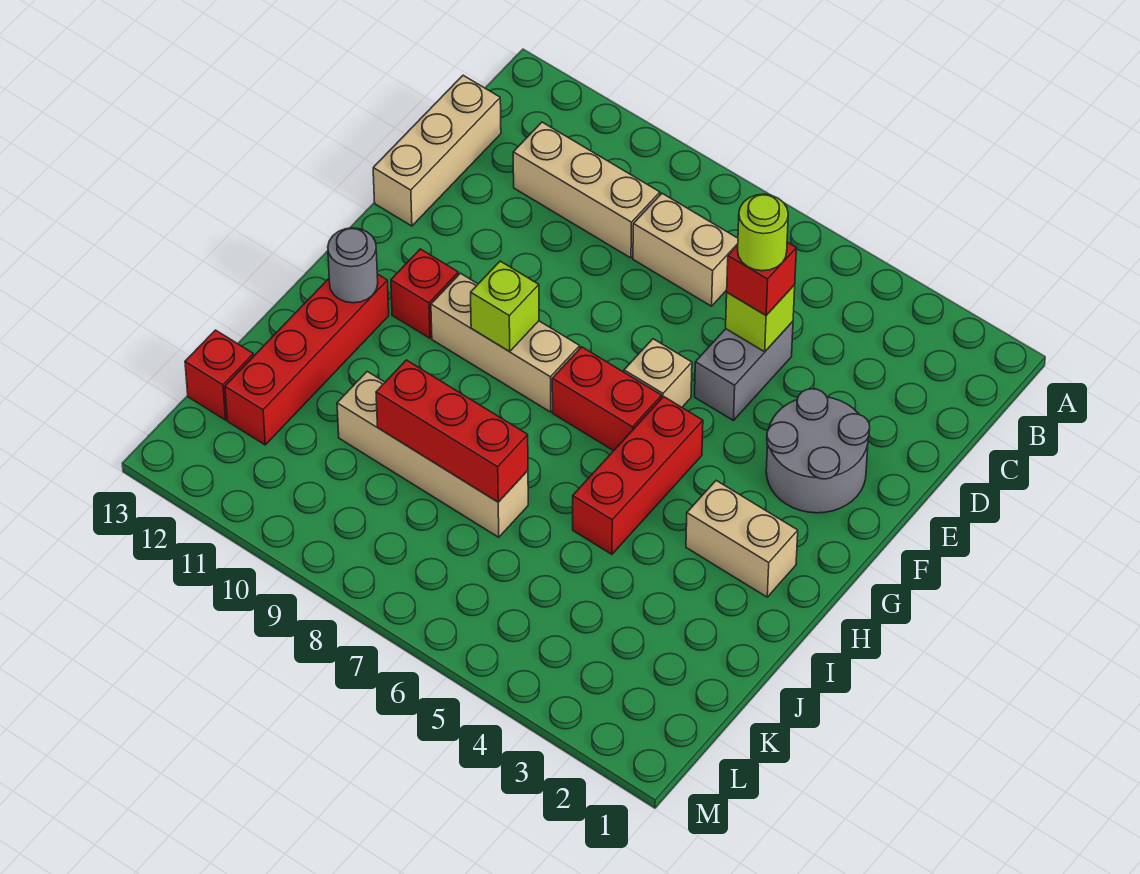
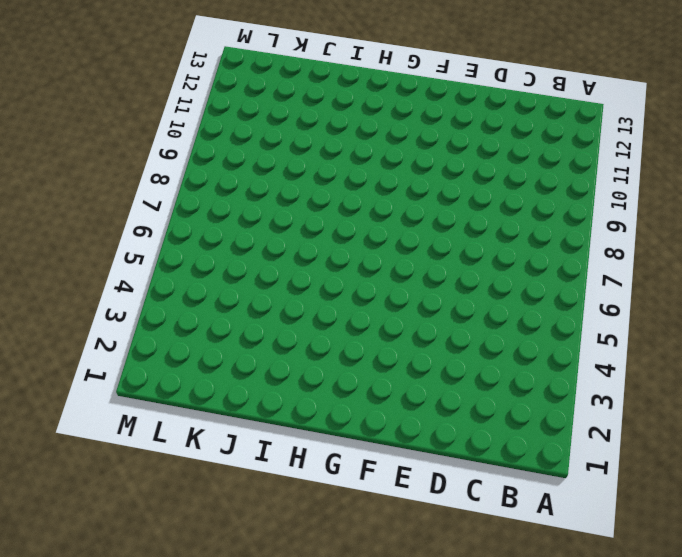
none -> tan brick C7:C8 level 1
none -> tan brick C9:C11 level 1
none -> tan brick C13:E13 level 1

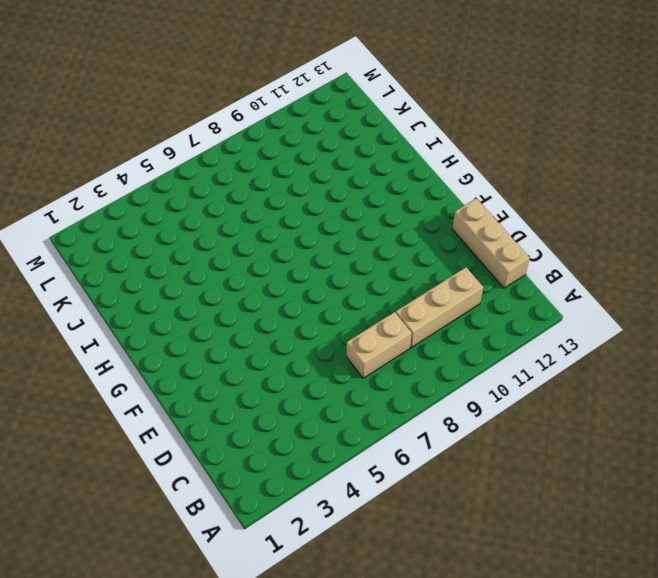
none -> grey brick D5:E5 level 1
none -> grey round brick E2:F3 level 1
none -> tan brick F6 level 1

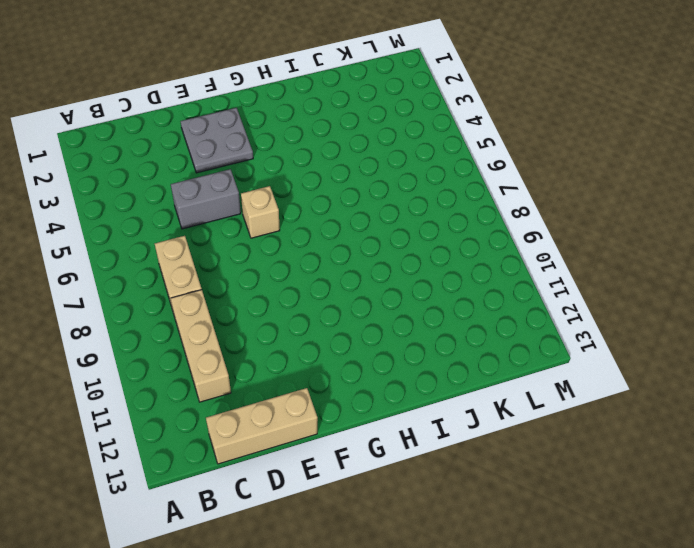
grey plate E2:F3 level 1 -> grey round brick E2:F3 level 1
none -> red brick G5:I5 level 1
none -> red brick G6:G7 level 1
none -> tan brick G8:G10 level 1

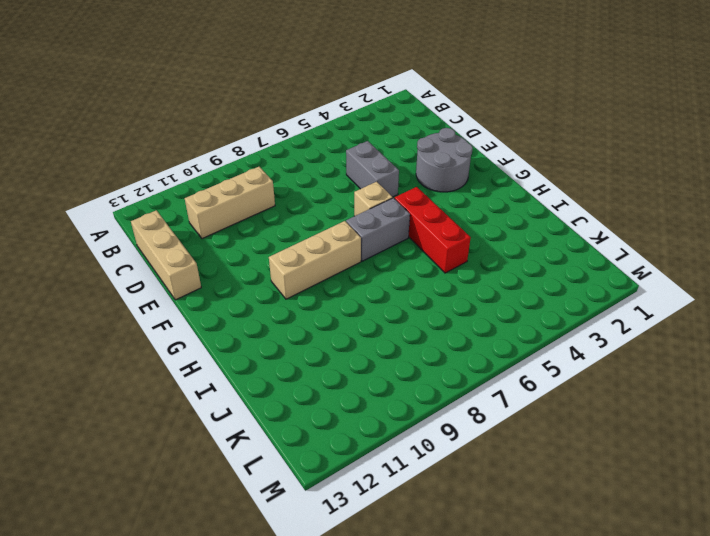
grey brick G6:G7 level 1 -> red brick G6:G7 level 1
none -> tan brick C7:C8 level 1
none -> red brick G11 level 1
none -> tan brick H2:H3 level 1

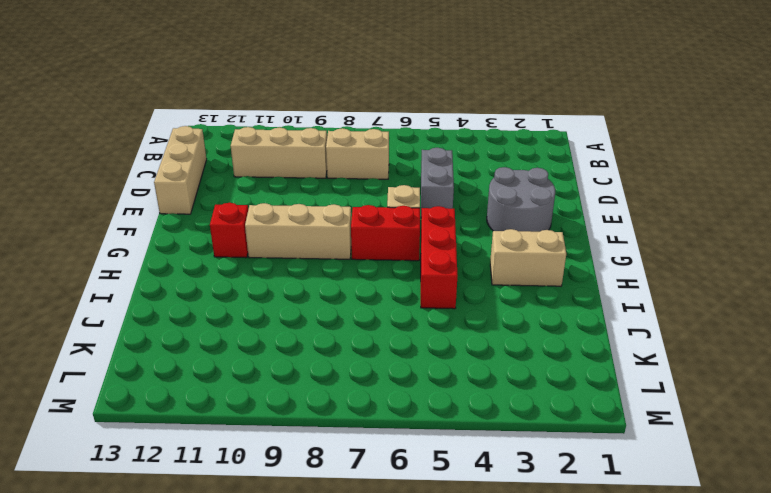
none -> red brick H12:K12 level 1
none -> tan brick J7:J10 level 1
none -> red brick K13 level 1

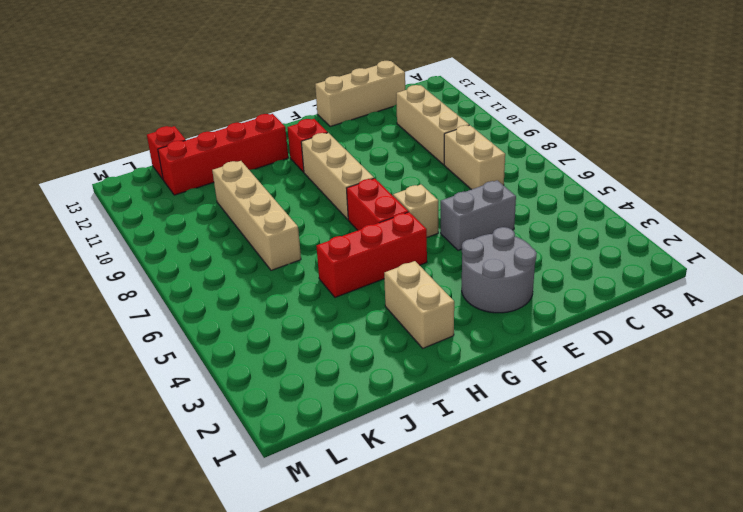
none -> lime brick D5 level 2
none -> lime brick G9 level 2
none -> grey round brick H12 level 2

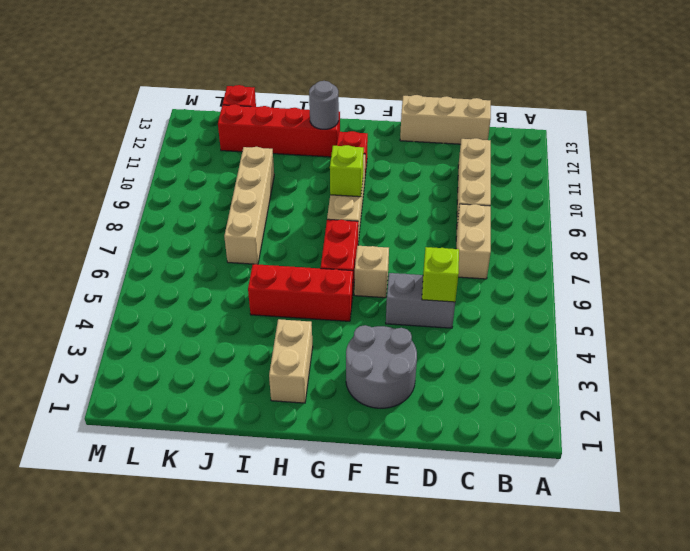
none -> red brick J7:J9 level 2
none -> red brick D5 level 3
none -> lime round brick D5 level 4

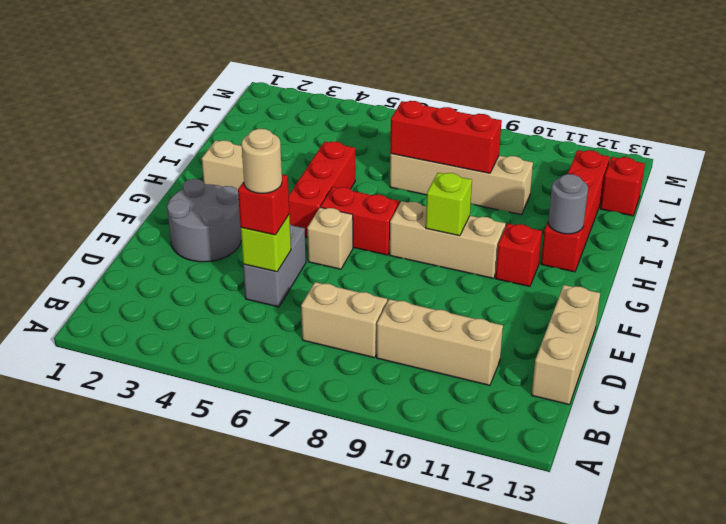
tan round brick D5 level 4 -> lime round brick D5 level 4

